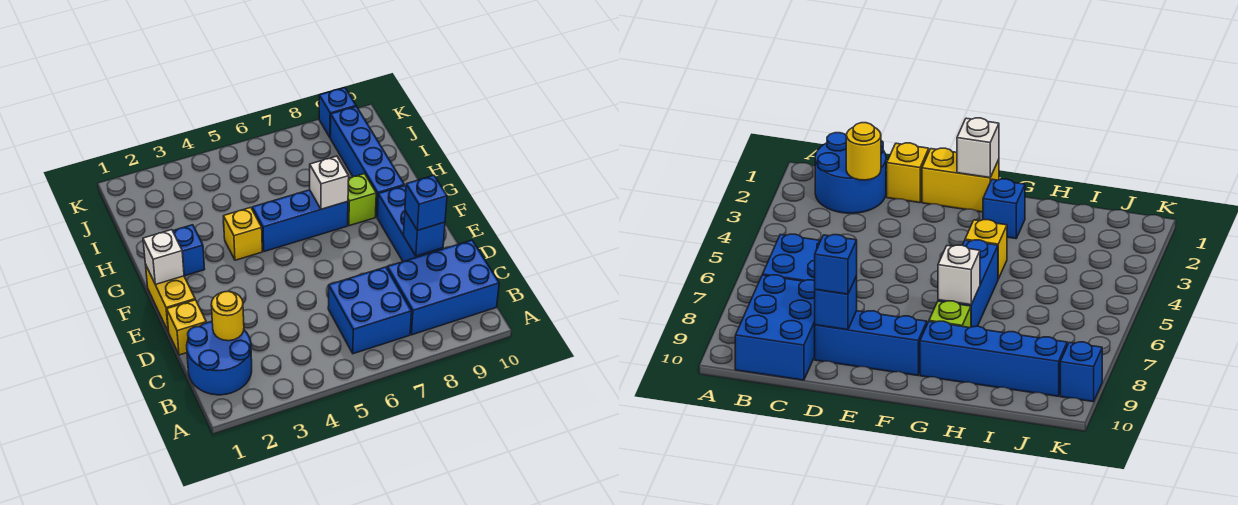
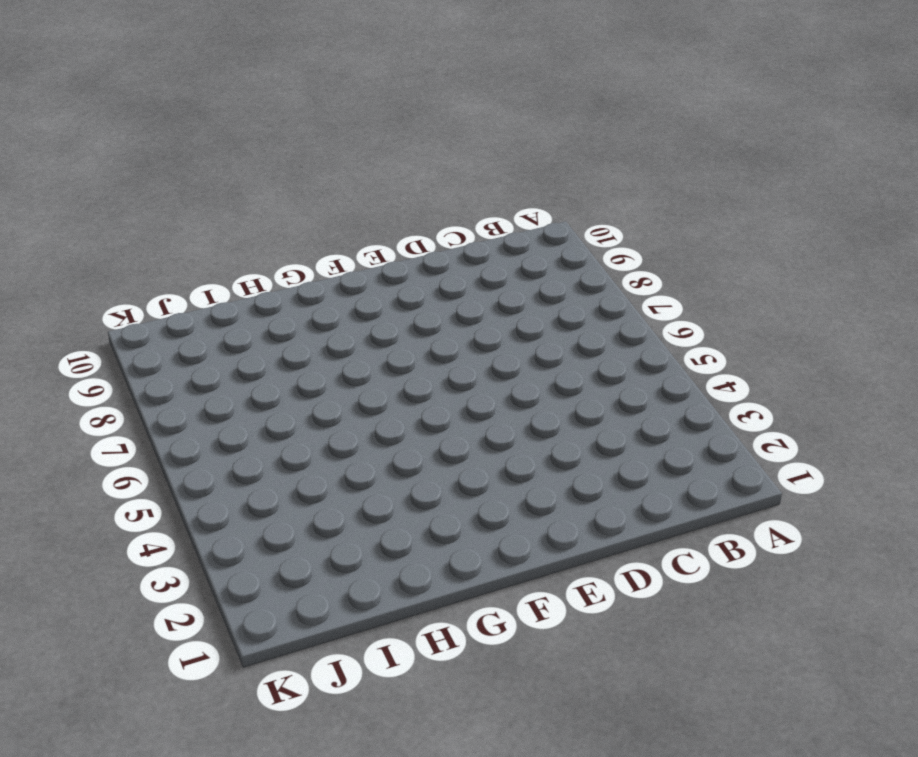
none -> blue round brick B1:C2 level 1
none -> blue brick B6:C7 level 1
none -> blue brick B8:C10 level 1

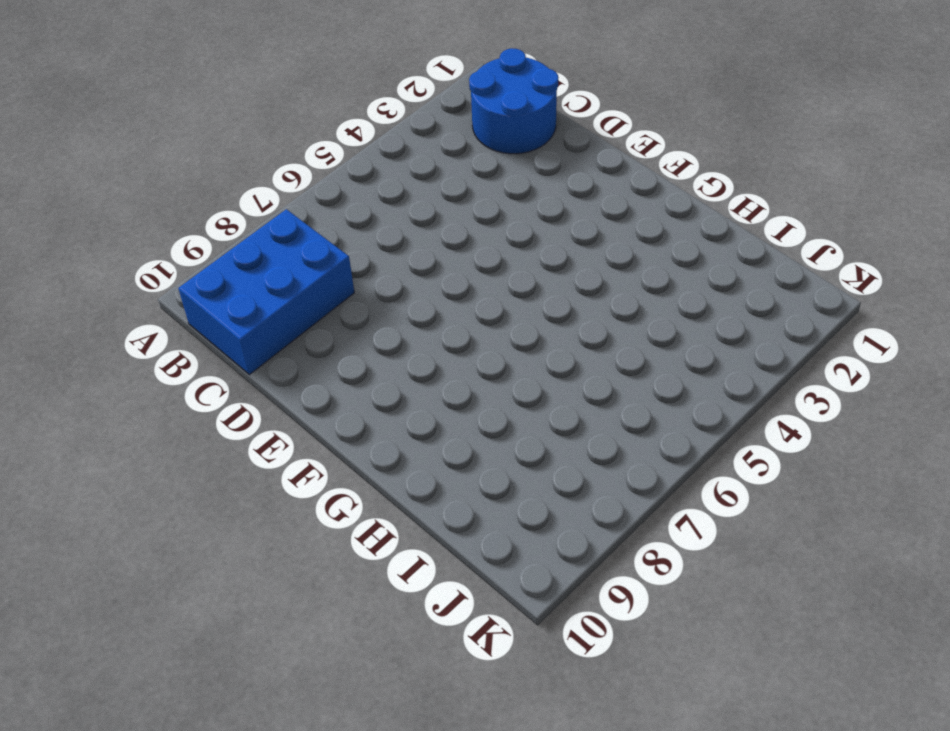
none -> blue brick B6:C7 level 1
none -> yellow brick D1 level 1
none -> blue brick D9:F9 level 1

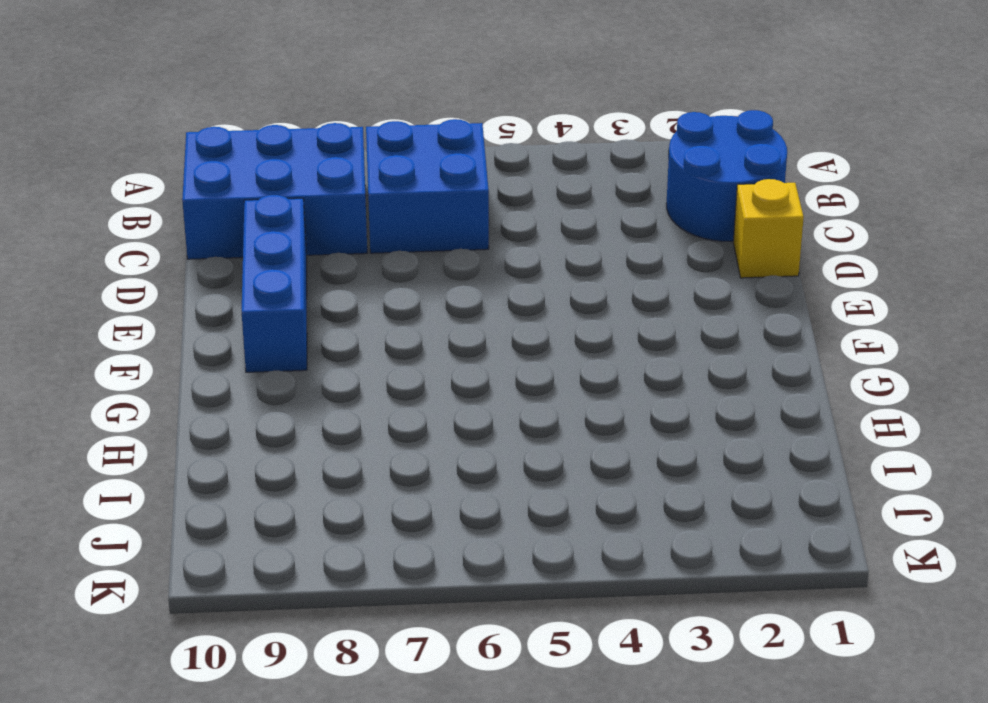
none -> yellow brick E1:F1 level 1
none -> blue brick G2 level 1
none -> yellow brick G4 level 1

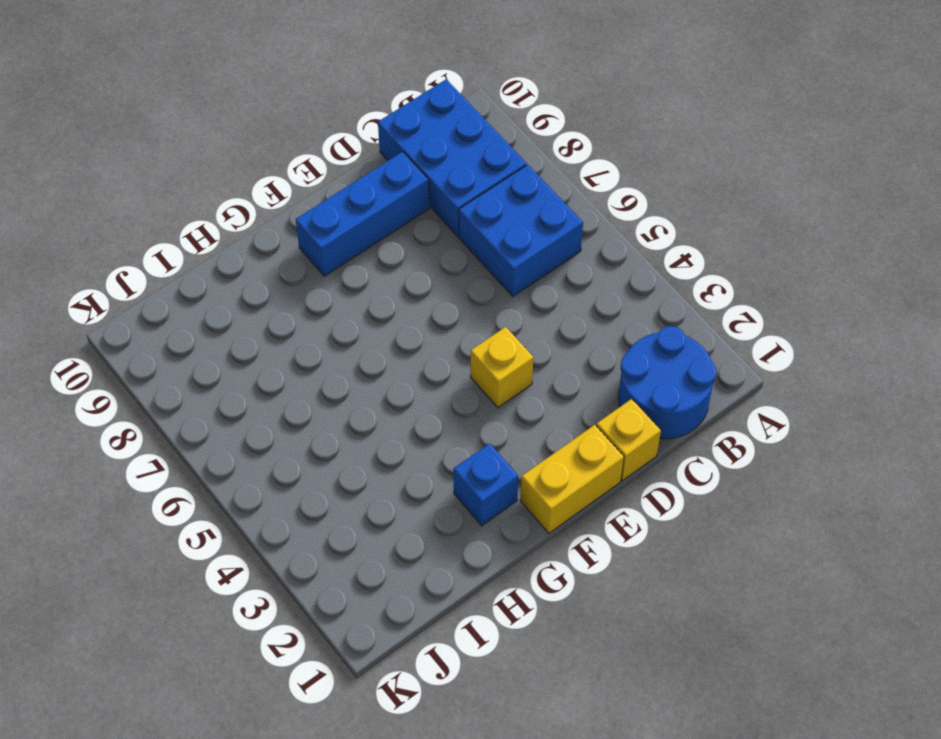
yellow brick E4 level 1 -> yellow brick G4 level 1
none -> blue brick G5:G7 level 1
none -> lime brick G8 level 1
none -> blue brick G9:J9 level 1

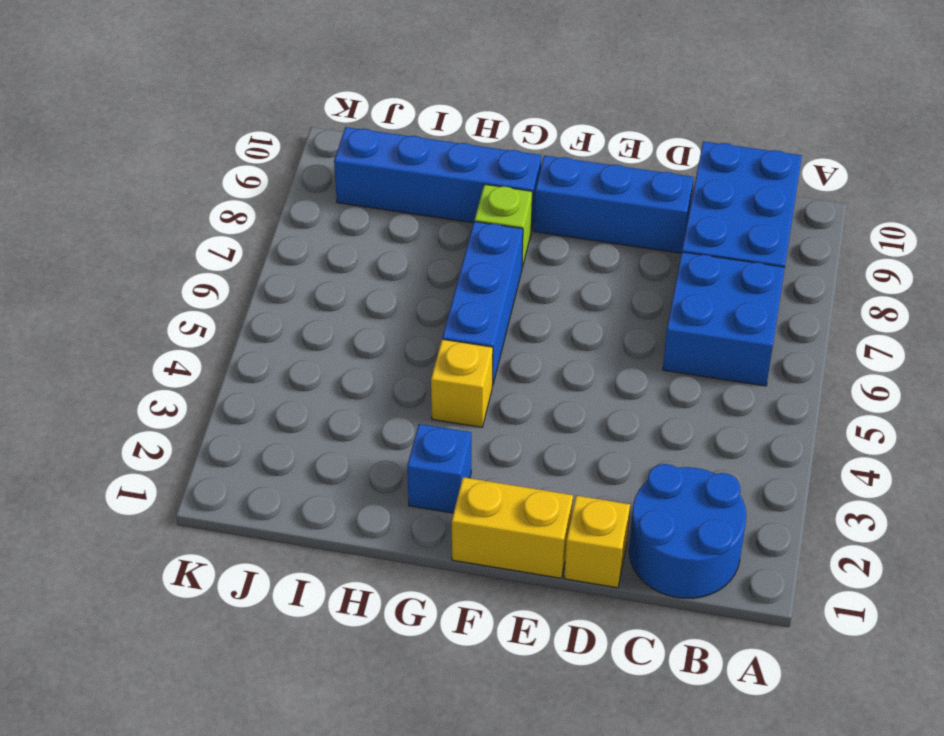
none -> blue brick K9 level 1
none -> yellow round brick C2 level 2
none -> blue brick D9 level 2

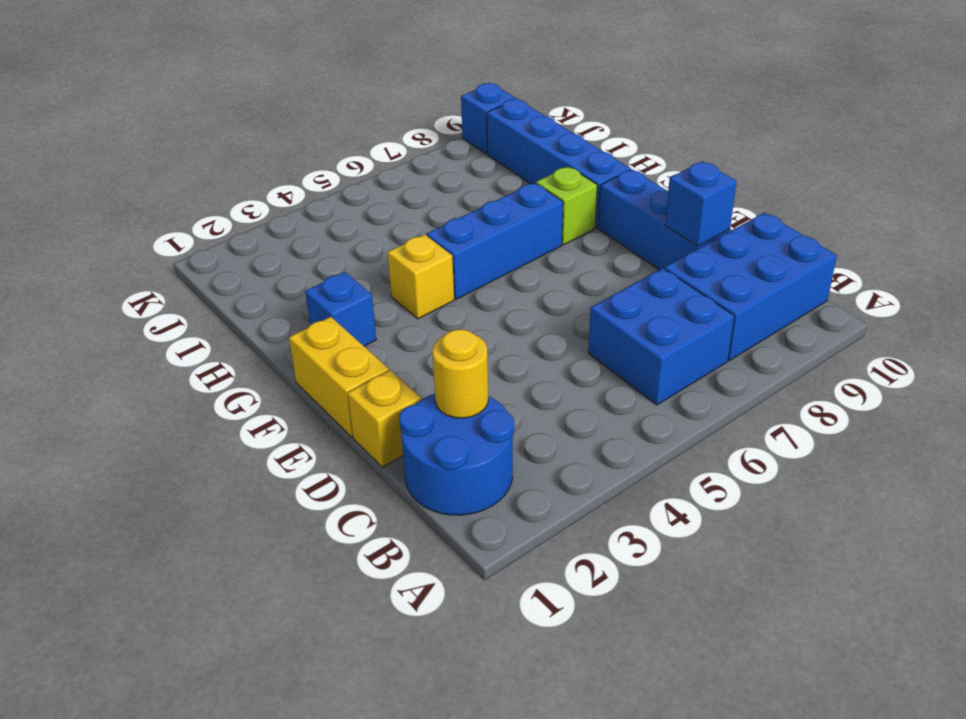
none -> white brick F1 level 2
none -> white brick G7 level 2
none -> blue brick D9 level 3

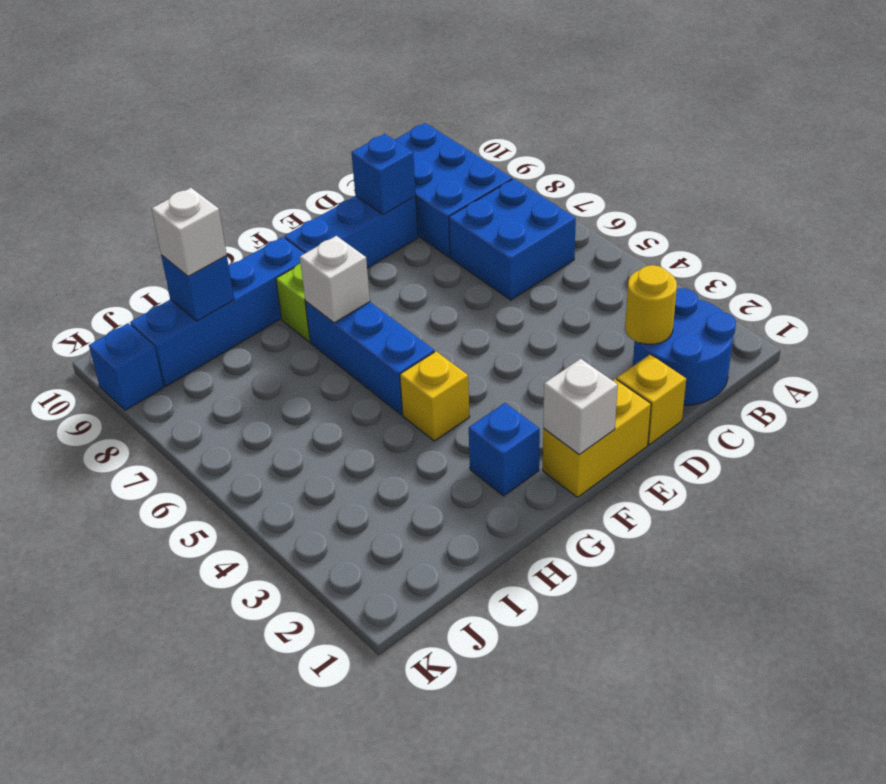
blue brick I9 level 2 -> blue brick D9 level 3
white brick I9 level 3 -> none

